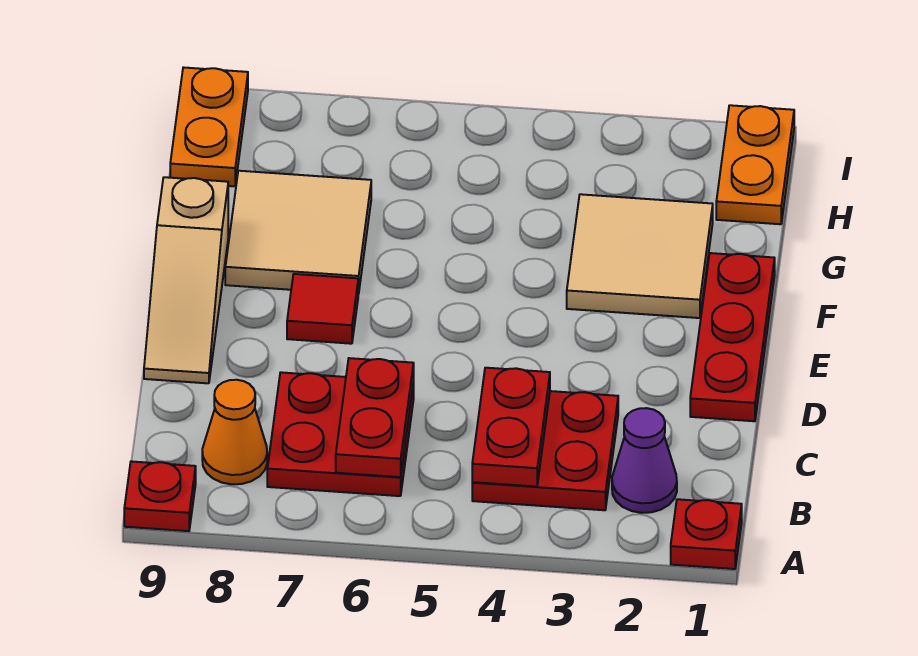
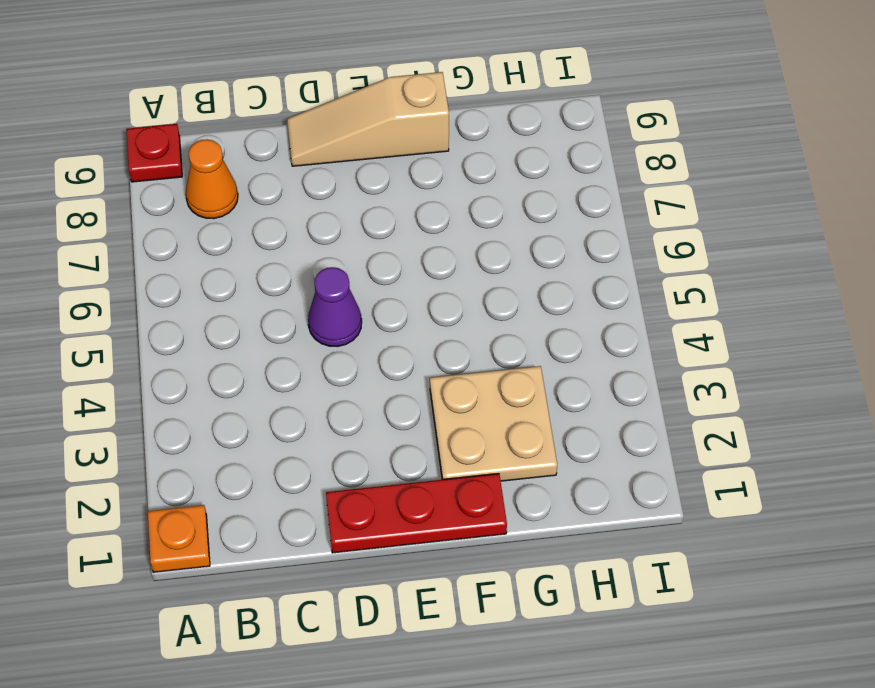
orange plate A1 level 1 -> red plate A1 level 1
purple cone D5 level 1 -> purple cone B2 level 1
tan plate F2:G3 level 1 -> tan tile F2:G3 level 1
none -> red plate B3:C4 level 1
none -> red plate B6:C7 level 1
none -> red tile E7 level 1

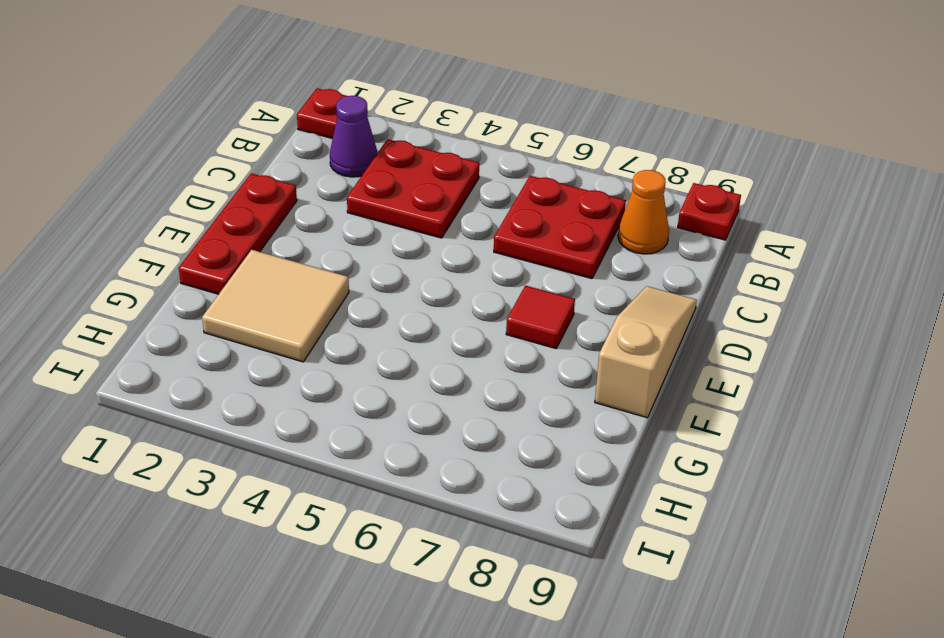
none -> tan tile F7:G8 level 1
none -> orange plate H1:I1 level 1
none -> orange plate H9:I9 level 1

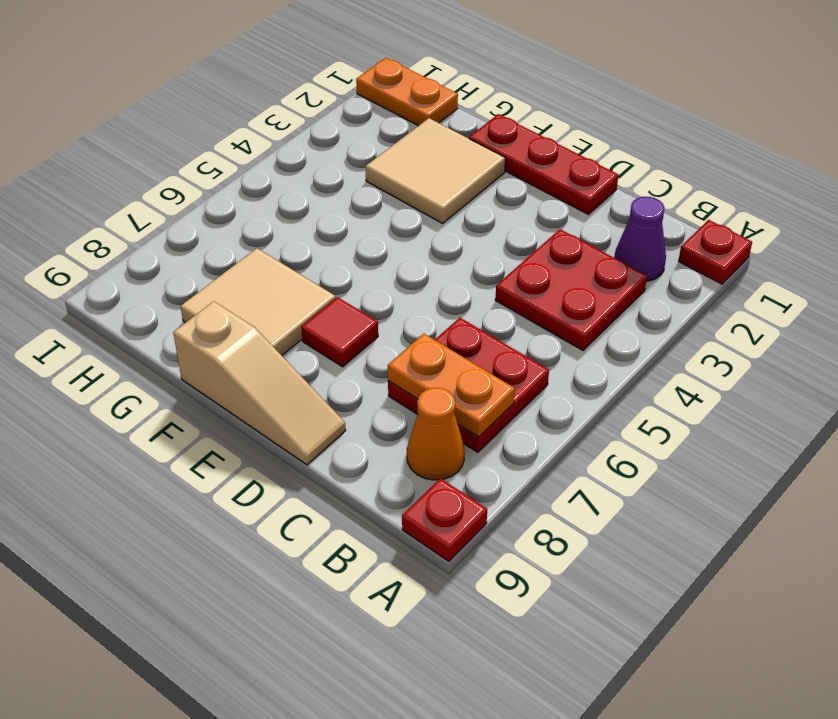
orange plate B7:C7 level 2 -> orange plate H9:I9 level 1
none -> red plate B4:C4 level 2
none -> red plate B6:C6 level 2

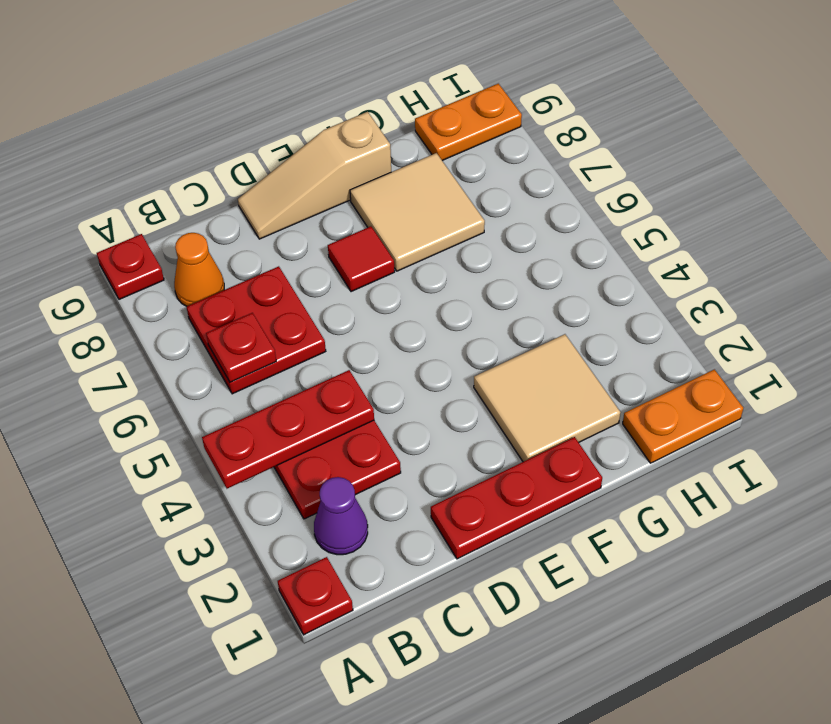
red plate A4:C4 level 2 -> red plate B4:C4 level 2
red plate B6 level 2 -> red plate B6:C6 level 2

